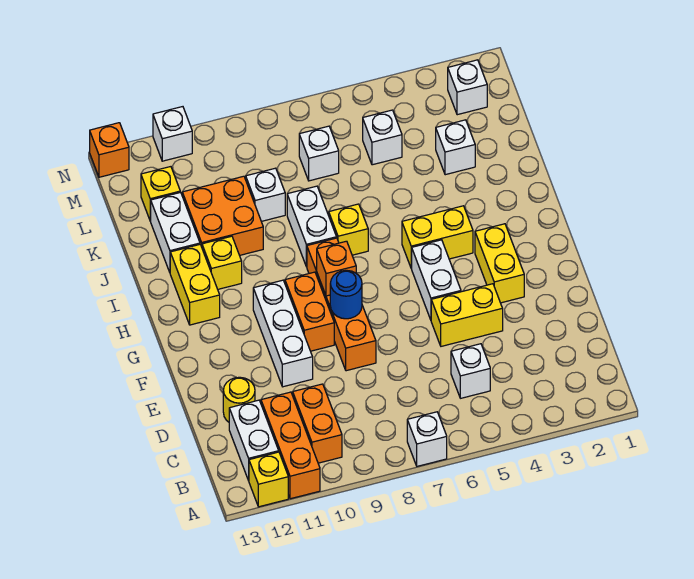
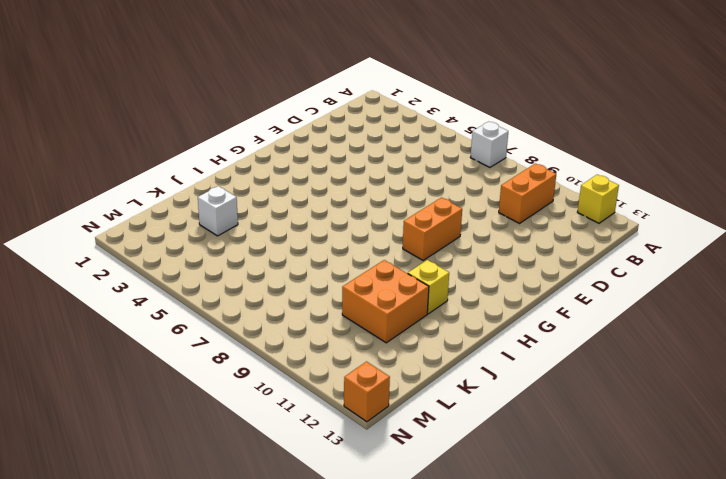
none -> orange brick A11:C11 level 1
none -> white brick B12:C12 level 1
none -> white brick C5 level 1
none -> yellow round brick D12 level 1

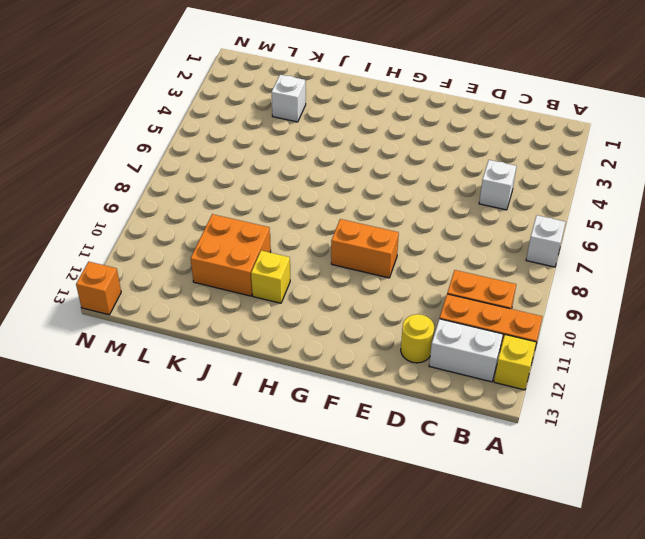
none -> yellow brick E4:E5 level 1
none -> orange brick E8:H8 level 1
none -> white brick E10:G10 level 1
none -> yellow brick F3:G3 level 1

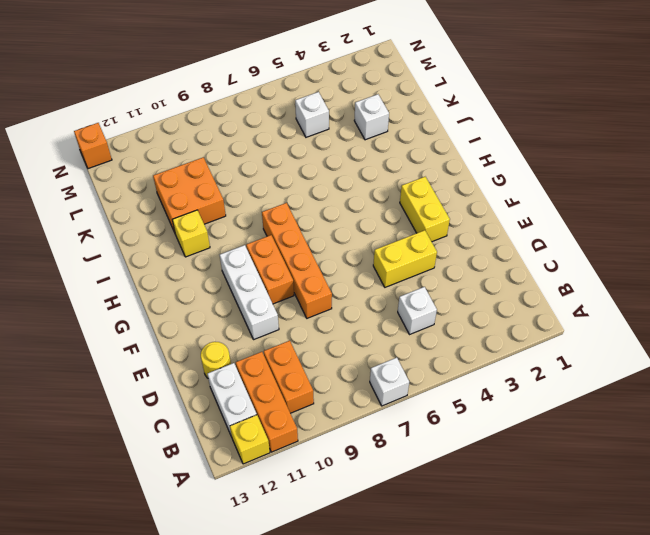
none -> white brick F5:G5 level 1
none -> yellow brick H4:H5 level 1
none -> yellow brick H12:I12 level 1
none -> yellow brick I7 level 1

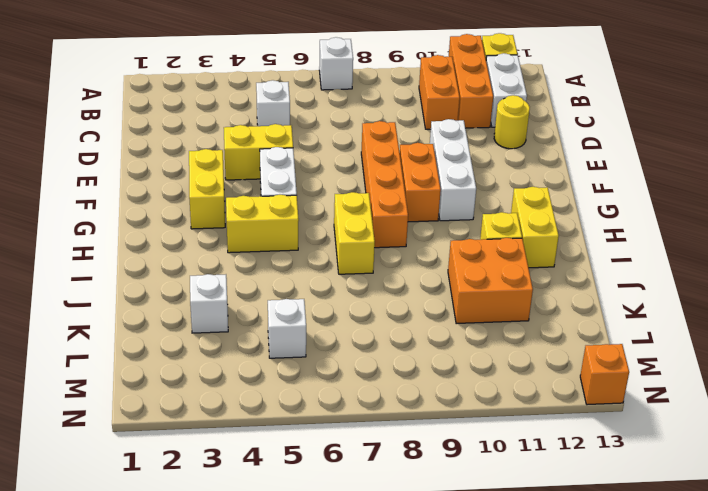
yellow brick H7:I7 level 1 -> yellow brick I7 level 1
none -> white brick I8:J8 level 1
none -> white brick J12:K12 level 1
none -> white brick K9 level 1
none -> white brick L7 level 1

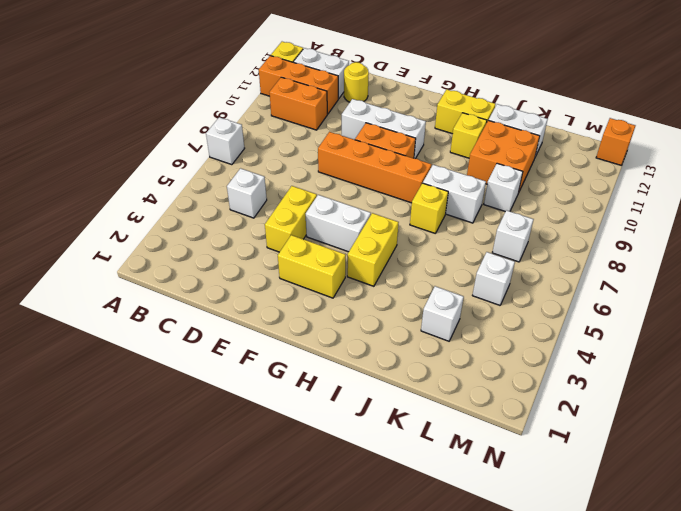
none -> yellow brick L12 level 1
none -> white brick M2 level 1
none -> white brick N11 level 1
none -> blue round brick F8 level 2

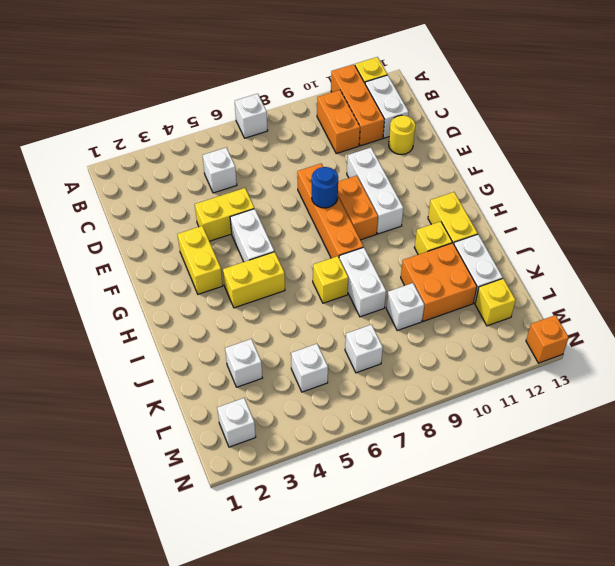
none -> white brick N11 level 1
none -> orange brick G8 level 2

